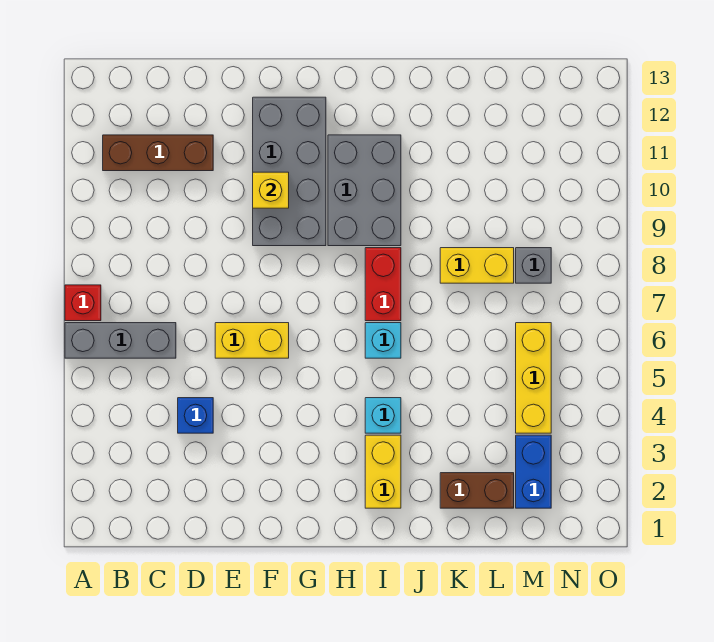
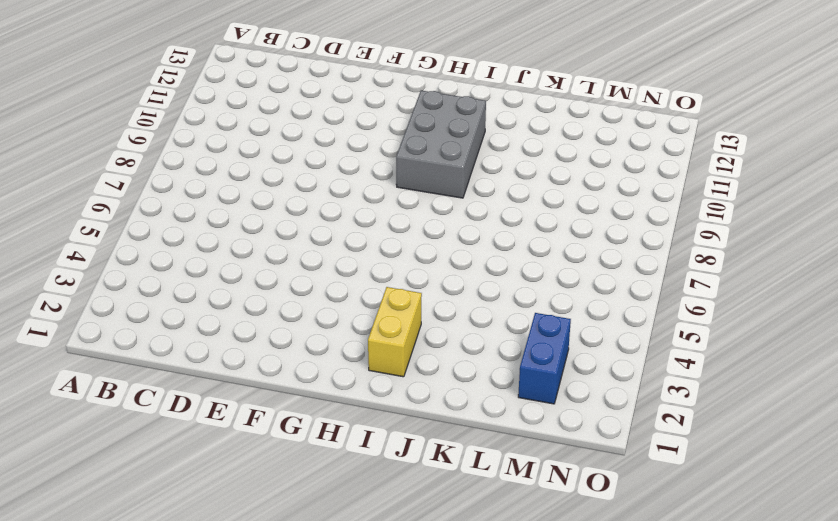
none -> grey brick A6:C6 level 1
none -> red brick A7 level 1
none -> brown brick B11:D11 level 1

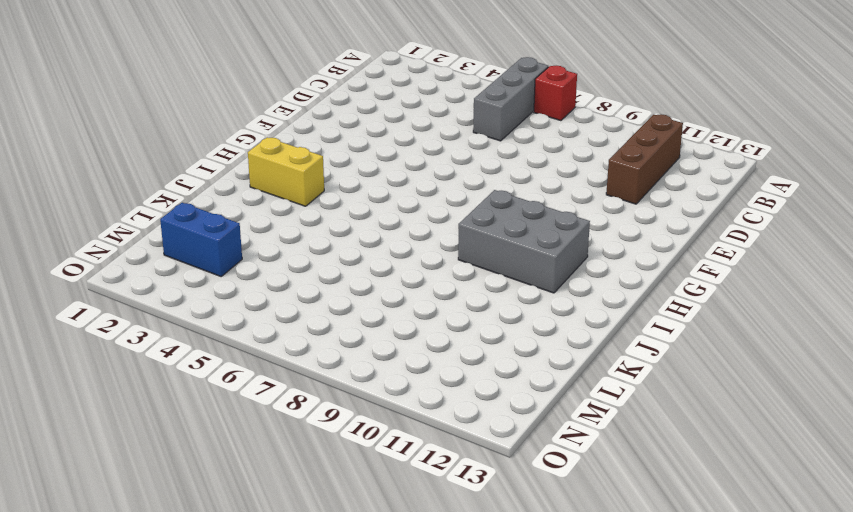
none -> blue brick D4 level 1
none -> yellow brick E6:F6 level 1
none -> grey brick F9:G12 level 1

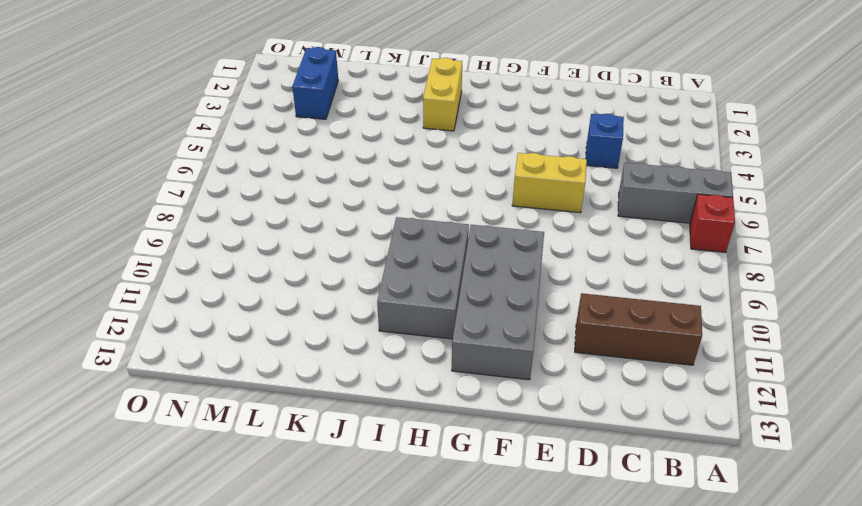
none -> cyan brick I4 level 1
none -> cyan brick I6 level 1
none -> red brick I7:I8 level 1

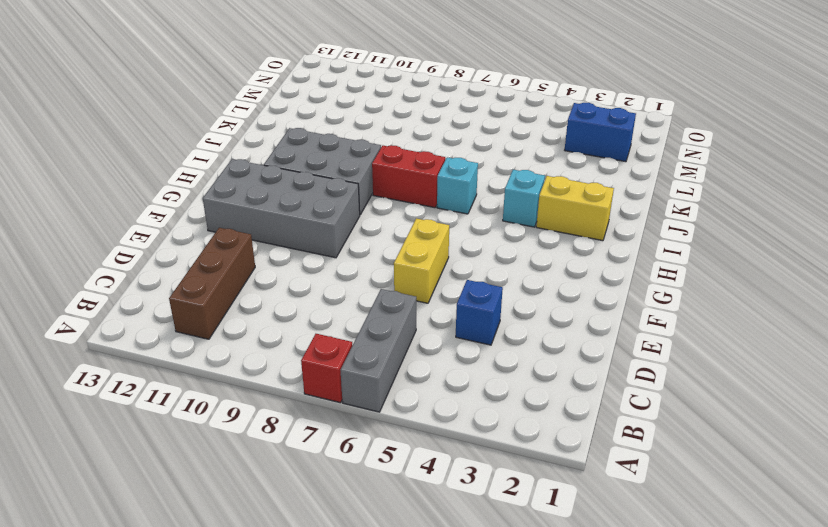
none -> brown brick K2:L2 level 1
none -> yellow brick K8:L8 level 1
none -> yellow brick M4:M6 level 1

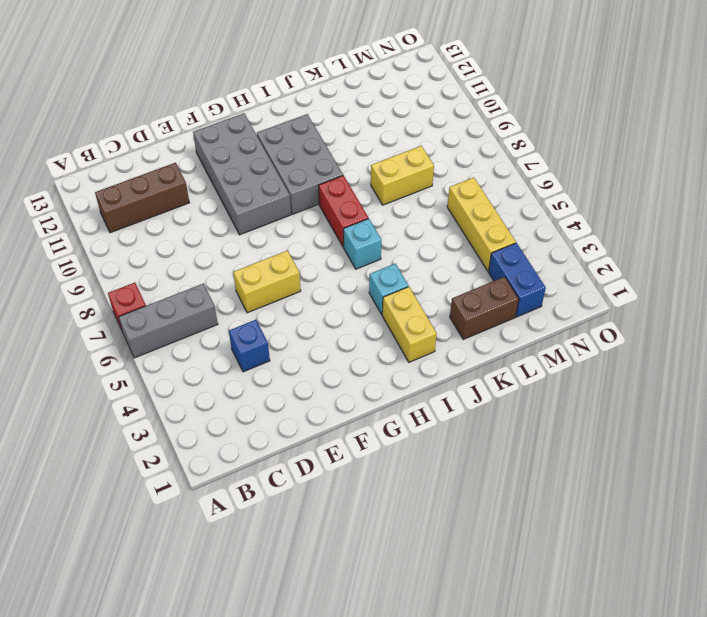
none -> grey brick M8 level 1
none -> yellow brick F10 level 2

